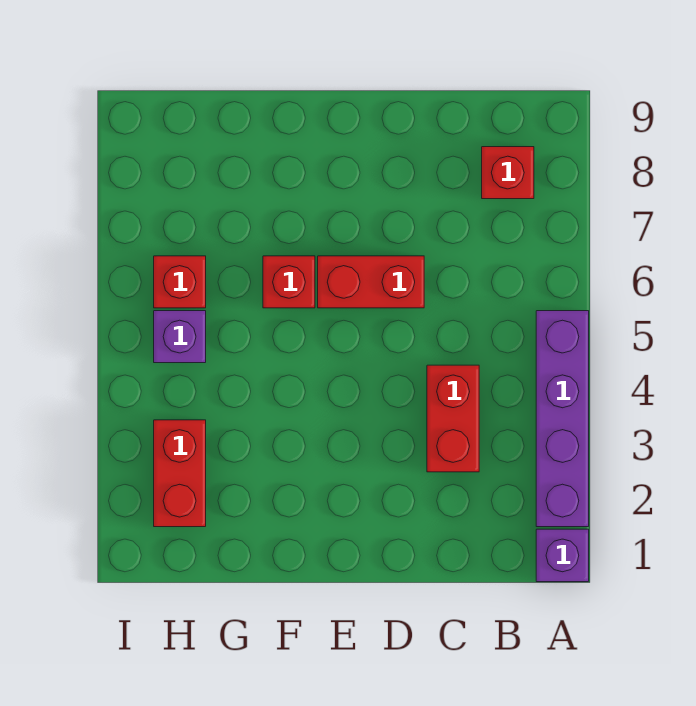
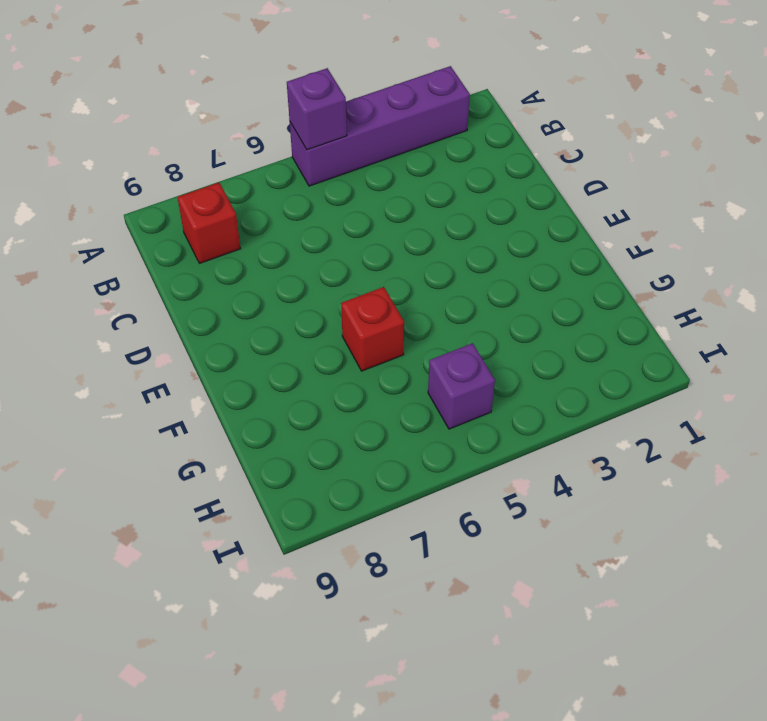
purple brick A5 level 2 -> purple brick A1 level 1
none -> red brick C3:C4 level 1
none -> red brick D6:E6 level 1

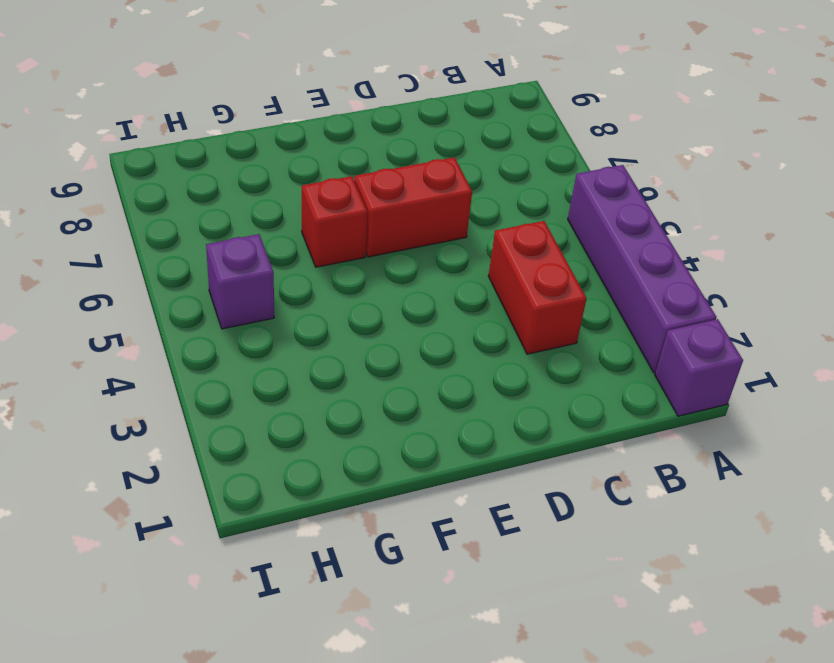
none -> red brick B8 level 1
none -> red brick H2:H3 level 1

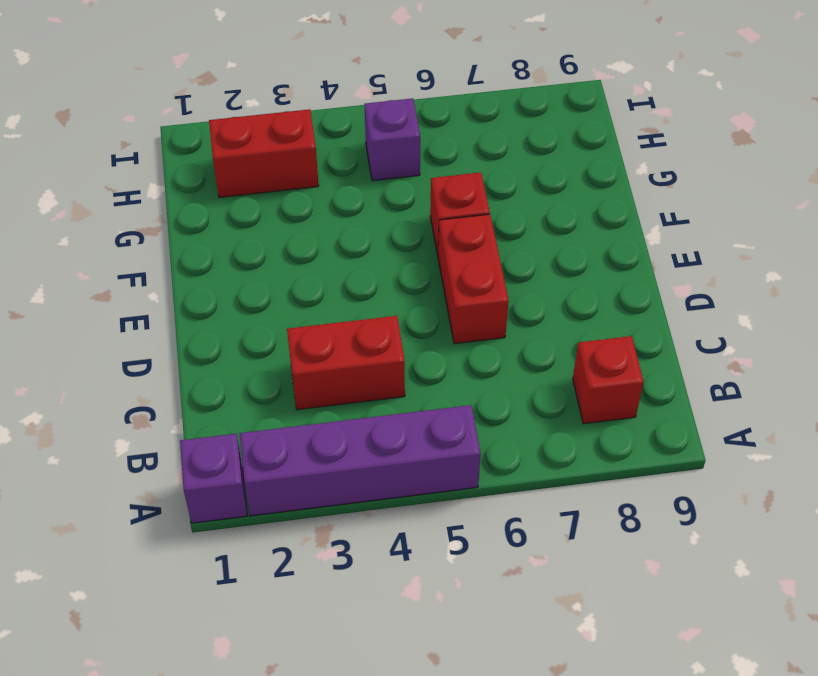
none -> red brick H6 level 1

